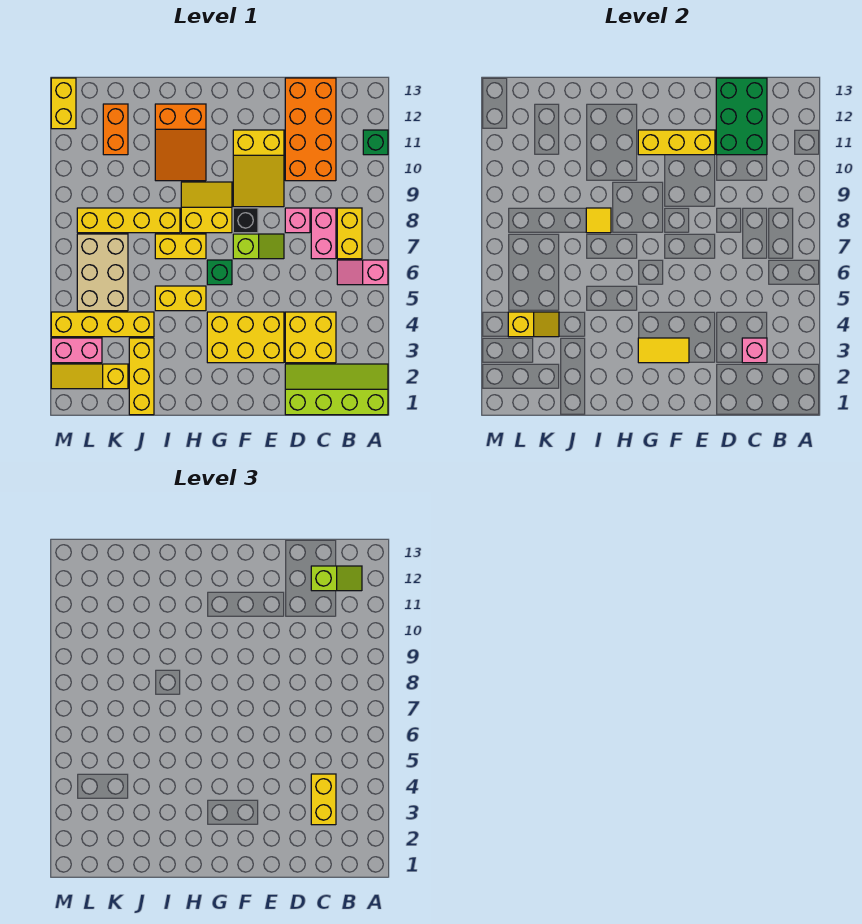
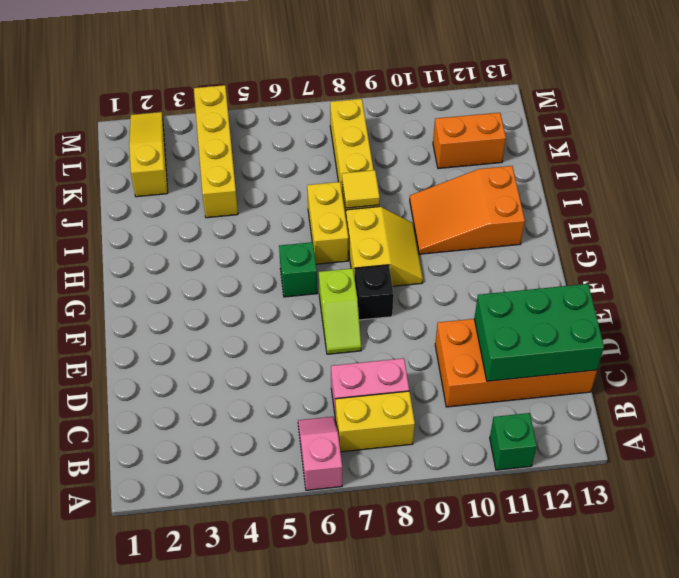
none -> lime slope A1:D2 level 1 top 1
none -> yellow brick C3:D4 level 1
none -> pink brick D8 level 1
none -> yellow brick E3:G4 level 1

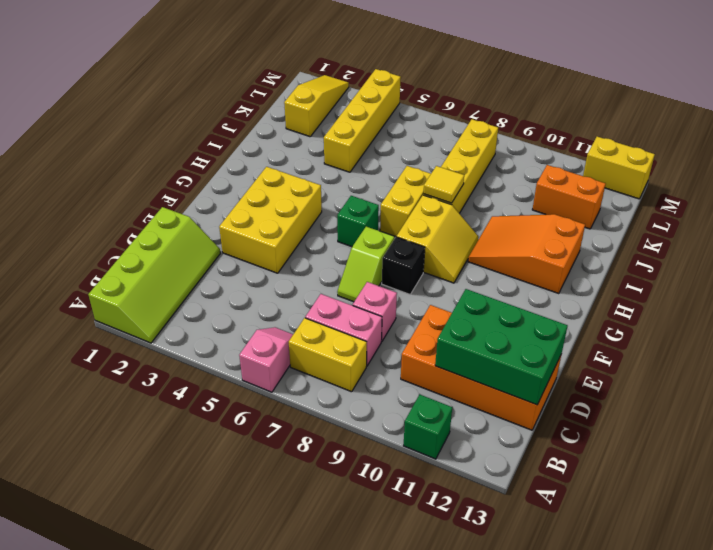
none -> yellow brick C3:D4 level 1
none -> yellow slope E9:F11 level 1 top 11
none -> yellow brick H5:I5 level 1
none -> yellow brick J1:J3 level 1

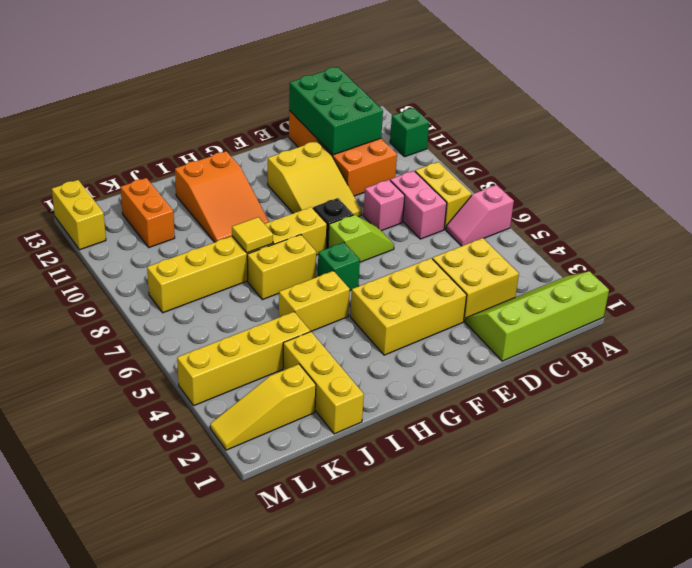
none -> tan brick K5:L7 level 1
none -> pink brick L3:M3 level 1
none -> pink brick C3 level 2
none -> yellow brick E11:G11 level 2

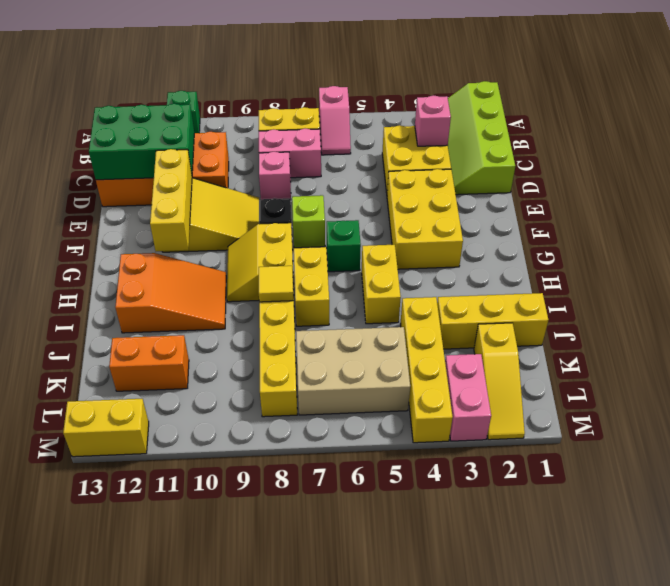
none -> yellow tile F3:G3 level 2
none -> yellow slope K4:L4 level 2 top L
none -> lime slope B12:C12 level 3 top C
none -> yellow brick C3:C4 level 3

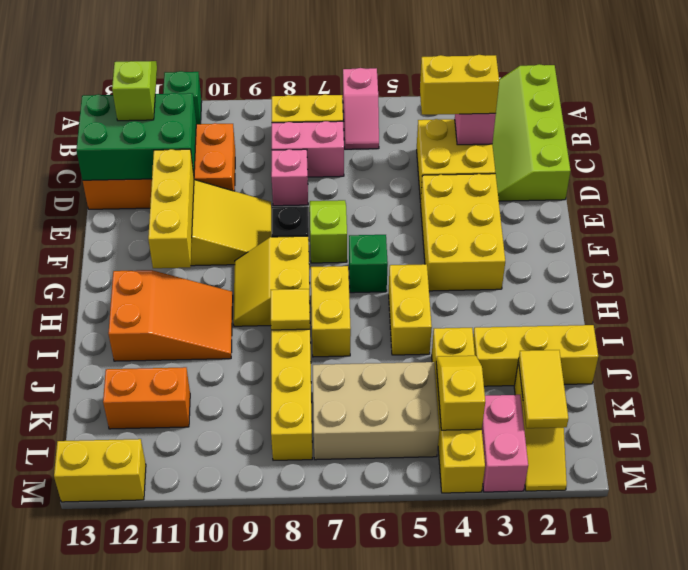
yellow tile K2:L2 level 2 -> yellow tile F3:G3 level 2

